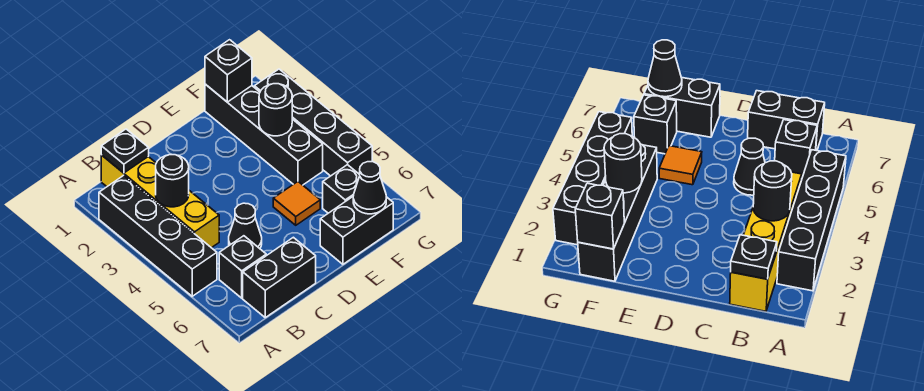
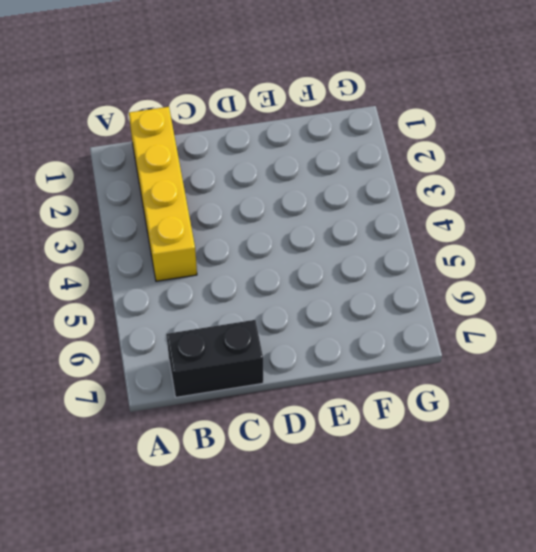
none -> black brick A2:A5 level 1
none -> black brick B6 level 1
none -> black cone C5 level 1

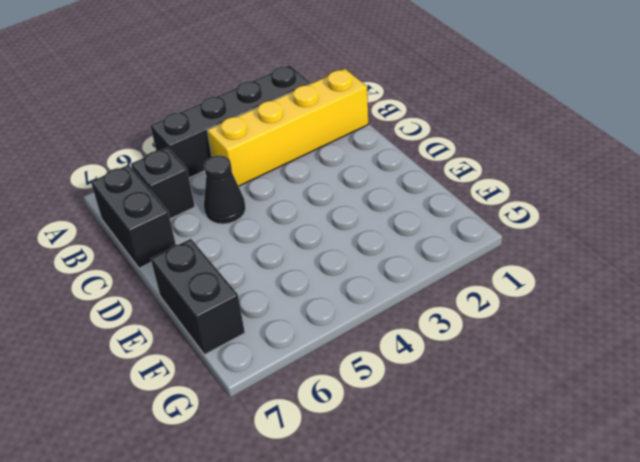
none -> orange tile E5 level 1
none -> black brick F1:F4 level 1
none -> black brick F6 level 1

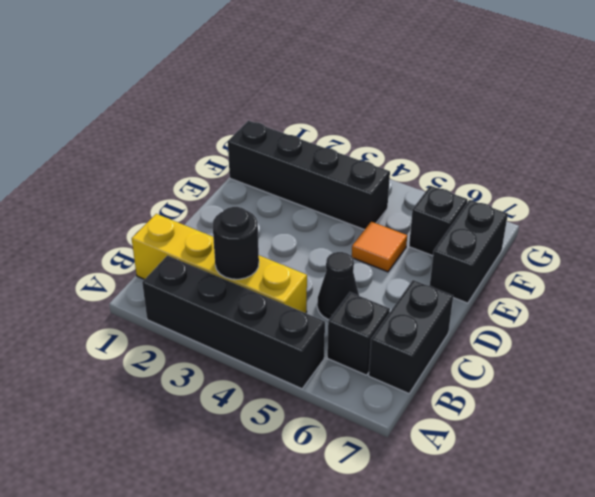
none -> black brick G2:G5 level 1
none -> black plate B1 level 2
none -> black brick F1 level 2

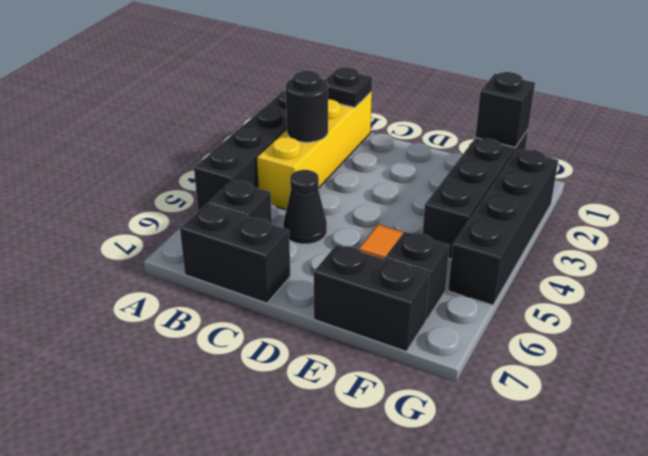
none -> black round brick F3 level 2
none -> black cone F7 level 2

